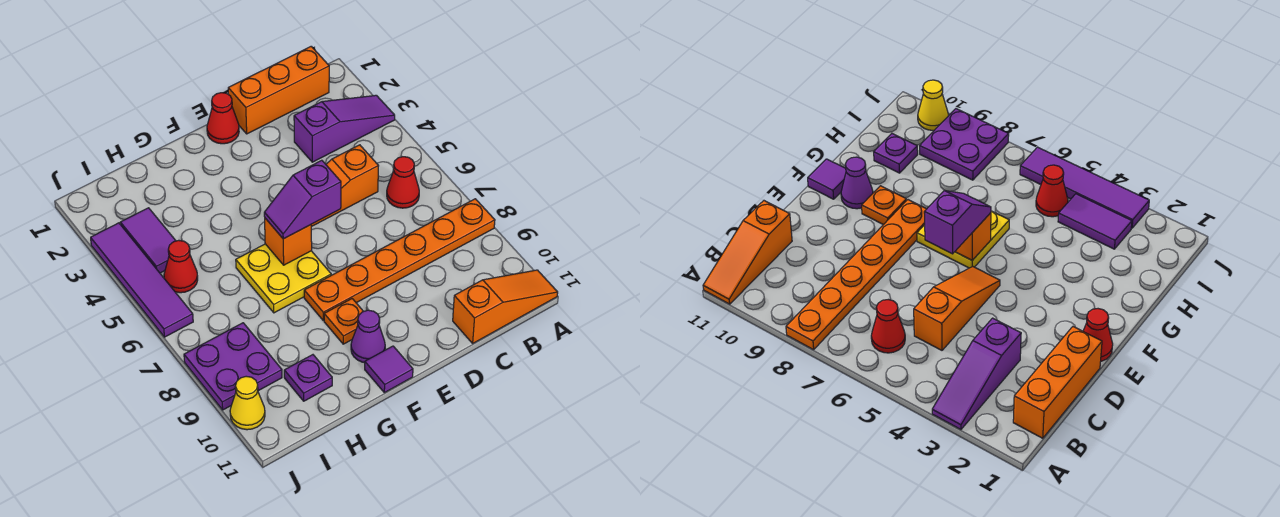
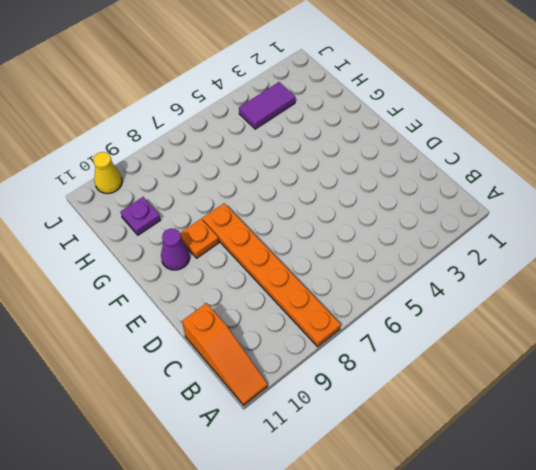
none -> purple slope A3:C3 level 1 top C
none -> orange brick B1:D1 level 1
none -> red cone B6 level 1

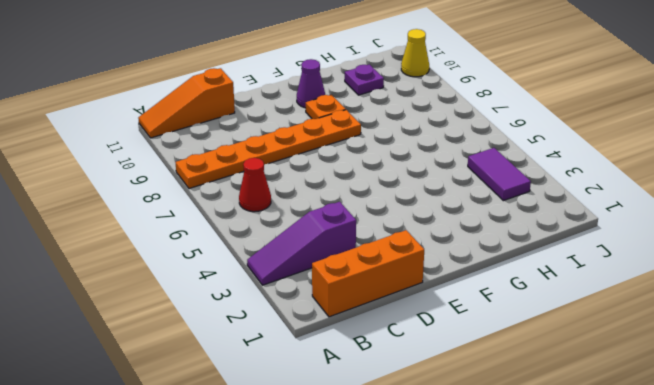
none -> orange slope C5:E5 level 1 top C
none -> red cone E1 level 1
none -> yellow plate F6:G7 level 1

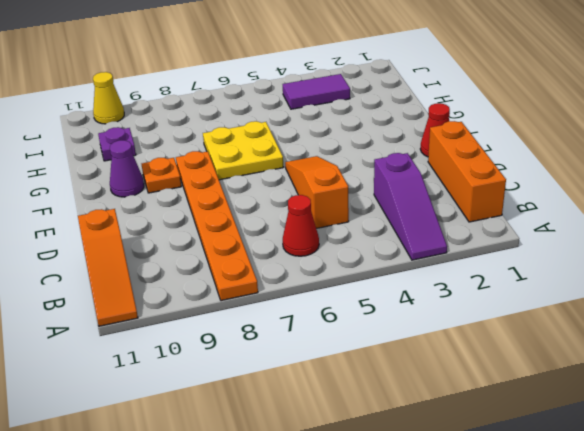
none -> purple tile F11 level 1
none -> red cone I5 level 1
none -> purple plate I8:J9 level 1

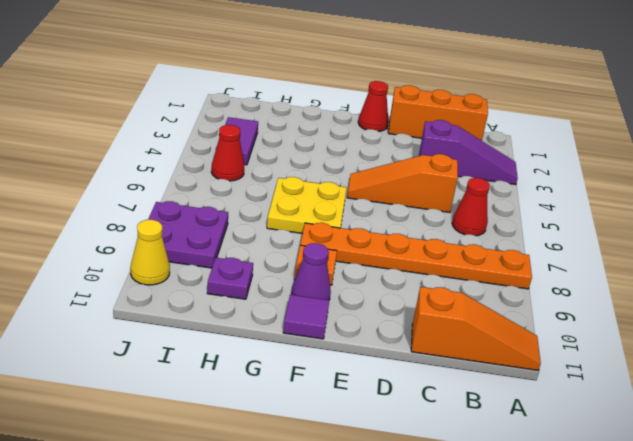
none -> purple tile J3:J6 level 1
none -> orange brick F6 level 2
none -> purple slope E6:F6 level 3 top E

